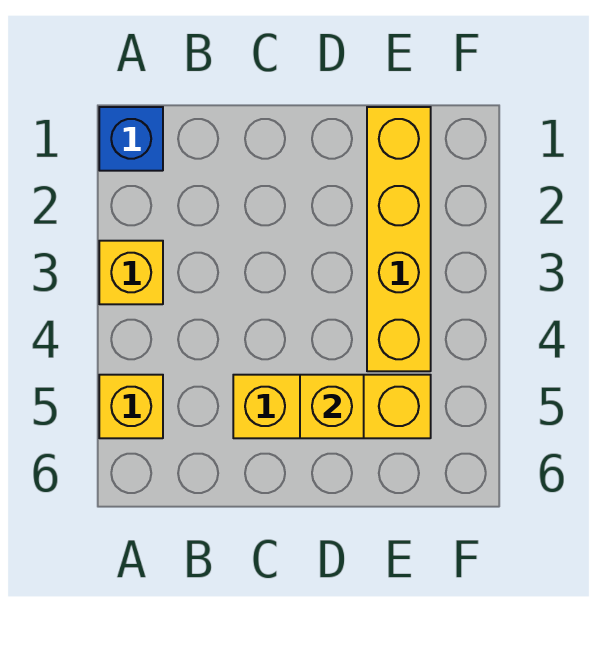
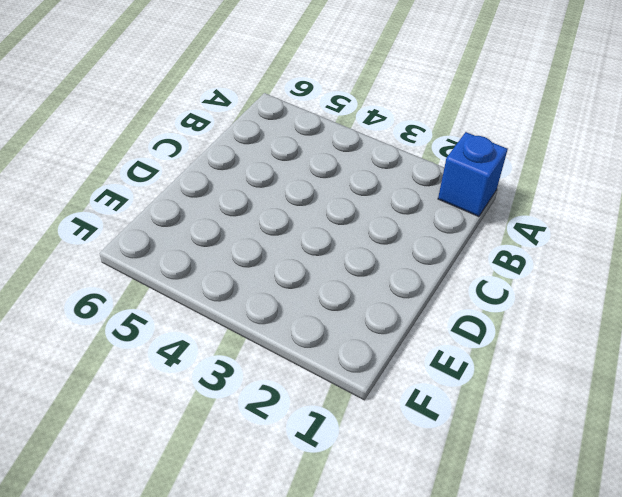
none -> yellow brick A3 level 1
none -> yellow brick A5 level 1

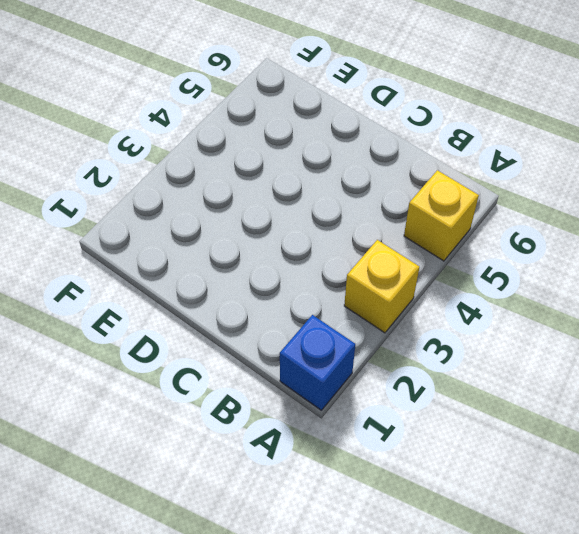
none -> yellow brick C5:E5 level 1
none -> yellow brick E1:E4 level 1

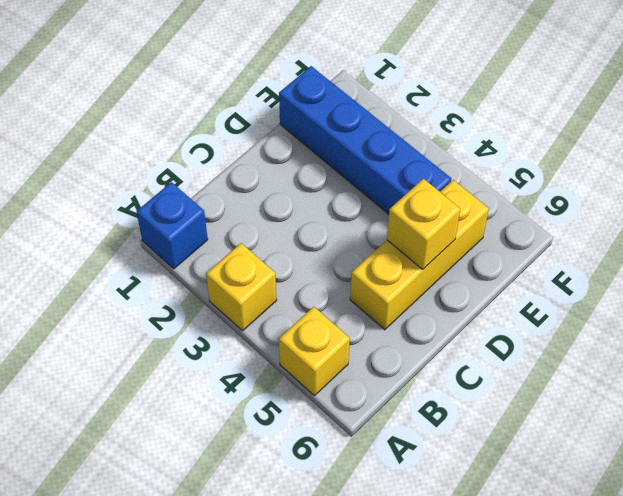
blue brick E1:E4 level 1 -> yellow brick E1:E4 level 1

